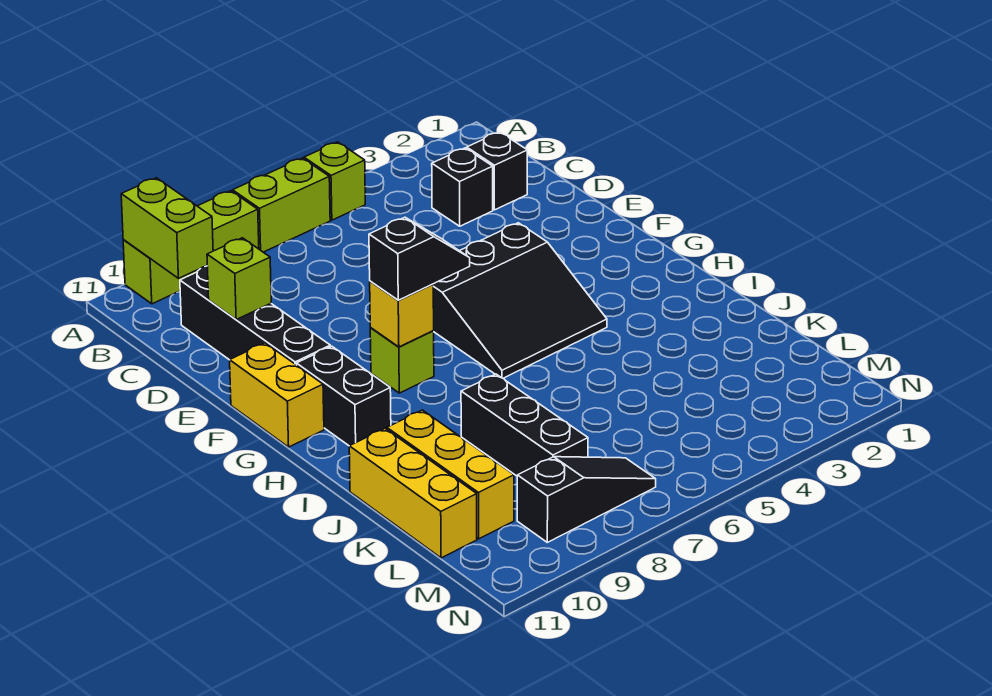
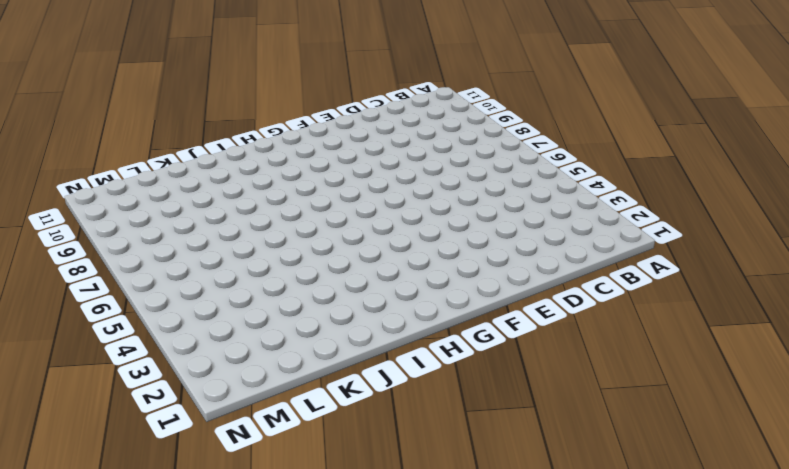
none -> lime brick A5 level 1
none -> lime brick A6:A7 level 1
none -> lime brick A8:A10 level 1

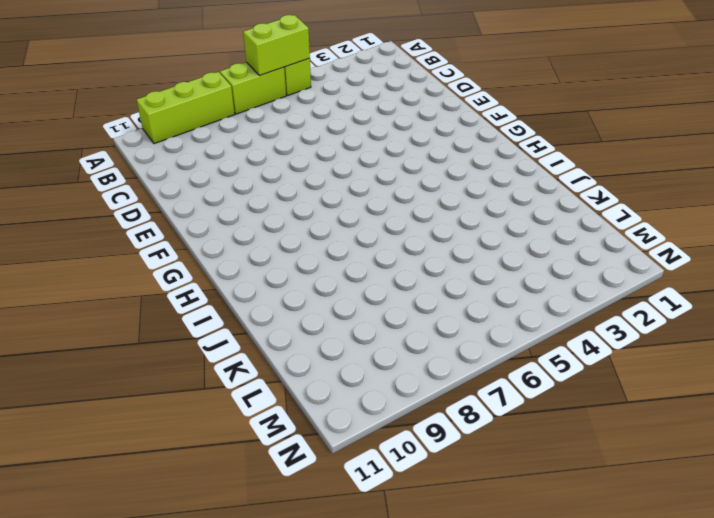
lime brick A5:A6 level 2 -> lime brick A10:B10 level 2
none -> black brick C2 level 1
none -> black brick C3 level 1
none -> black brick C10:F10 level 1

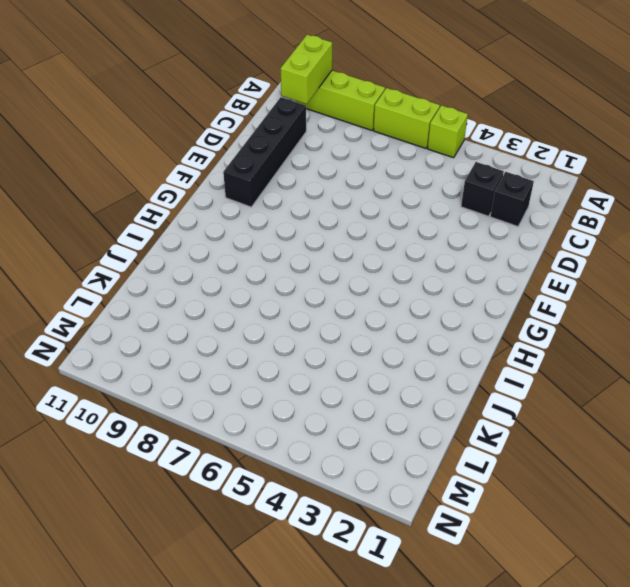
none -> black slope F4:H6 level 1 top F
none -> yellow brick F11:G11 level 1
none -> lime brick G8 level 1

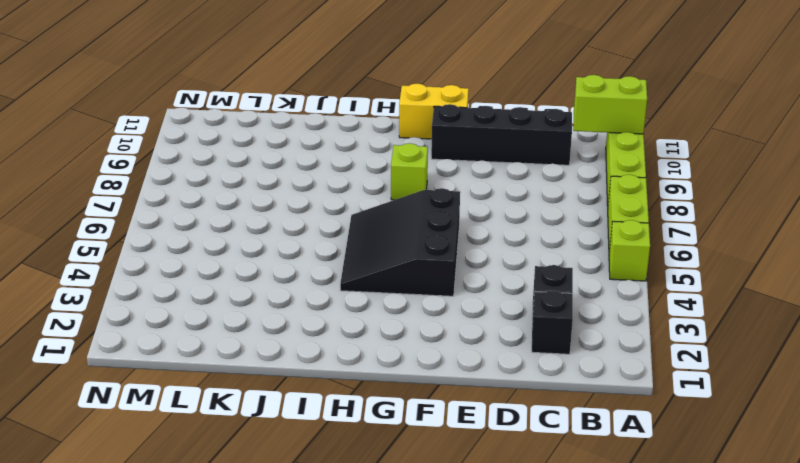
none -> black brick G10:H10 level 1
none -> black brick J8:L8 level 1
none -> yellow brick J10:L10 level 1

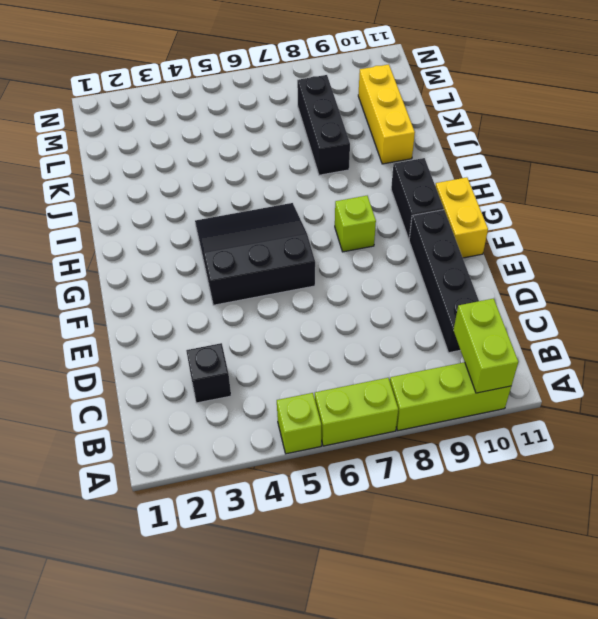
none -> black brick C2 level 1
none -> yellow brick J11:L11 level 1
none -> black slope M7:M9 level 1 top 9

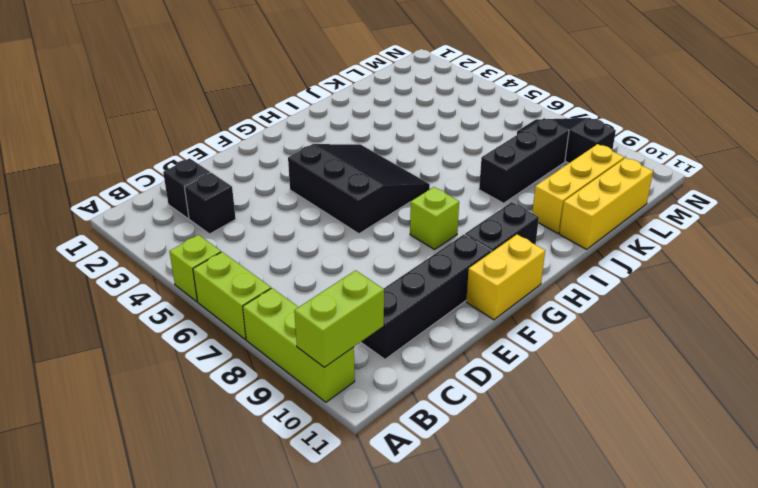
none -> lime brick D10 level 2
none -> yellow brick G8 level 2
none -> black slope G7:G8 level 3 top 8

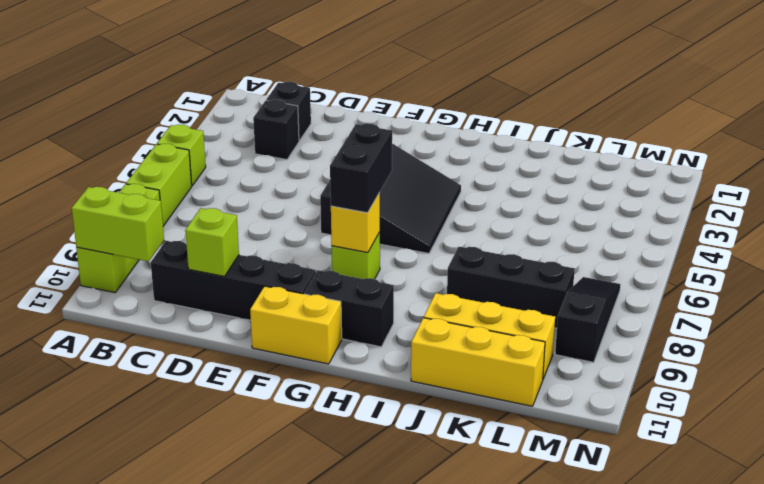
black brick G7:G8 level 3 -> black slope G7:G8 level 3 top 8

